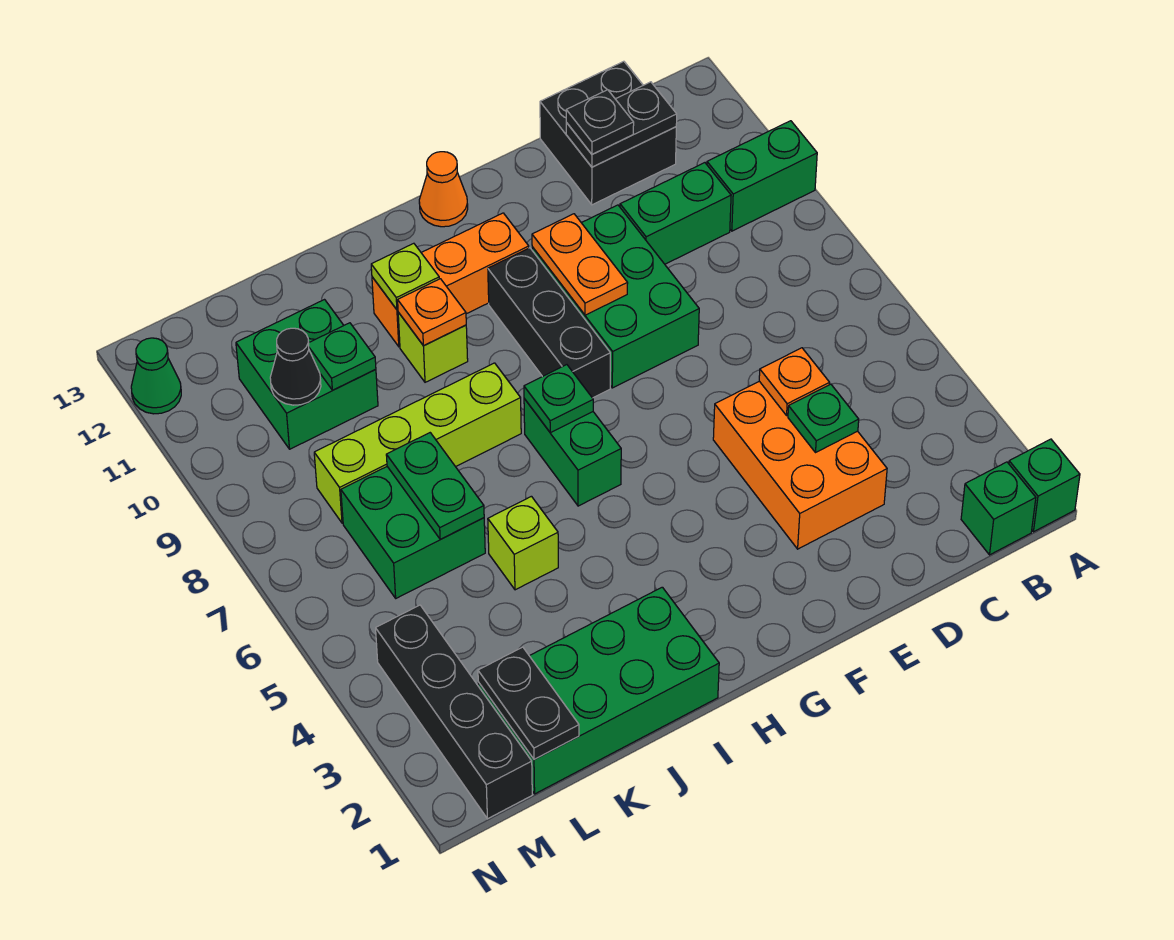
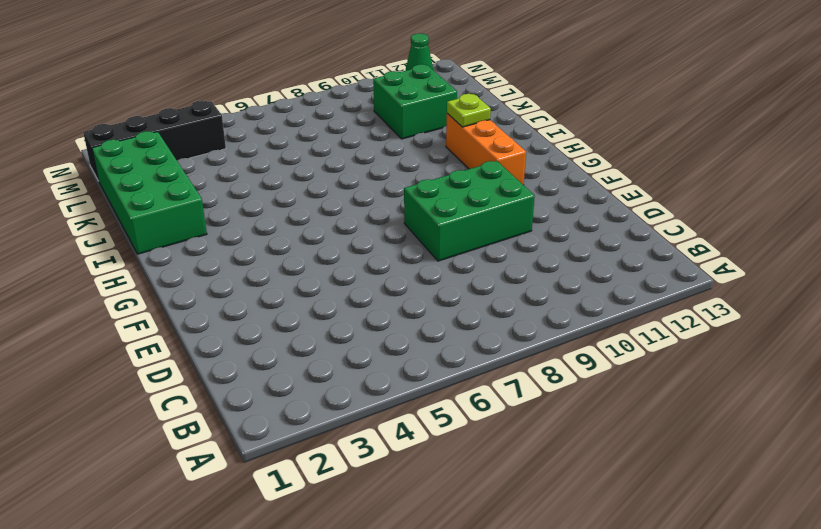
none -> green brick A1 level 1
none -> green brick A10:B10 level 1
none -> green brick B1 level 1
none -> green brick C10:D10 level 1

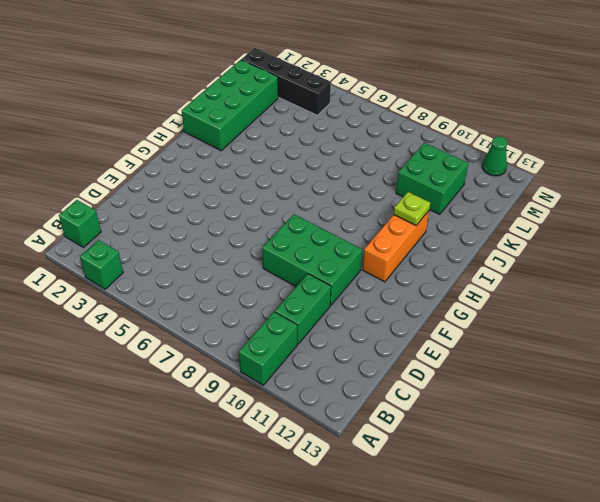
green brick A3 level 1 -> green brick A1 level 1
none -> black brick C12:D13 level 1
none -> orange brick D3:E5 level 1
none -> black brick G8:G10 level 1
none -> orange cone G13 level 1

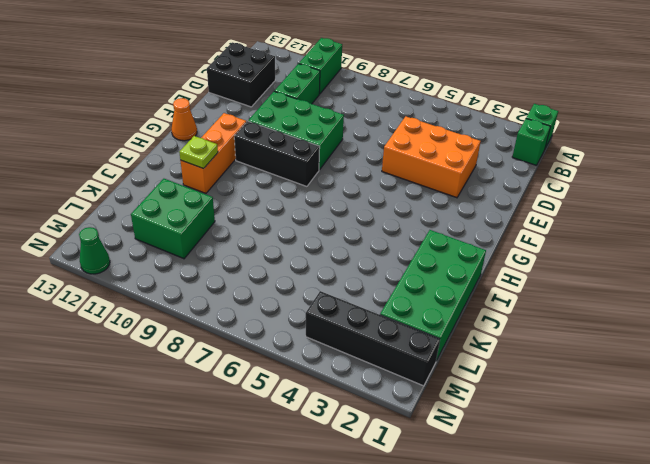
none -> green brick H6:H7 level 1
none -> lime brick I8:L8 level 1
none -> lime brick I10 level 1
none -> lime brick J5 level 1

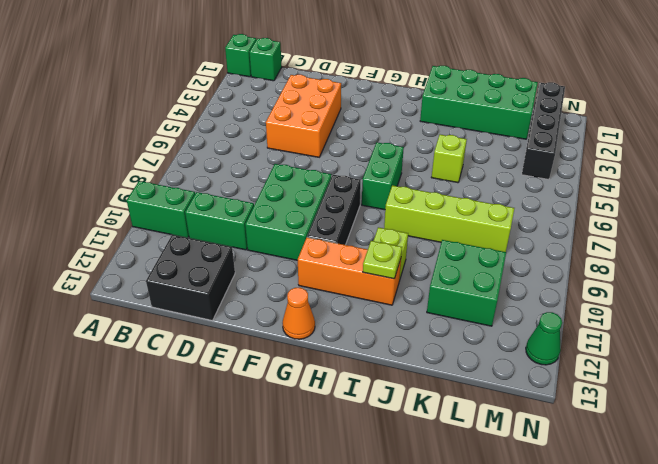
none -> green brick K6:L7 level 1
none -> black plate C12:D12 level 2
none -> green plate D4 level 2
none -> orange plate D5 level 2

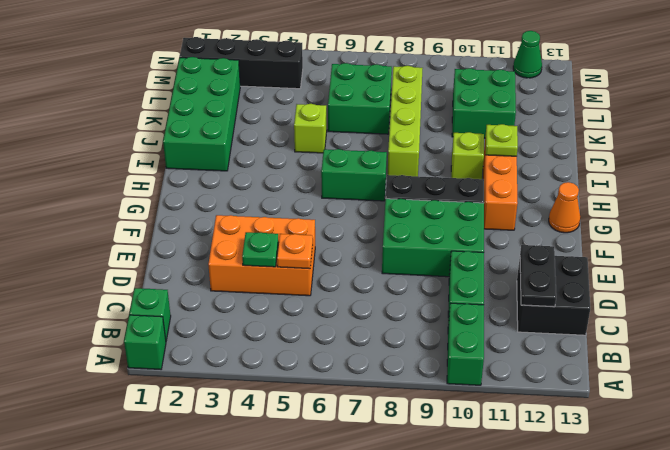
none -> orange plate F9:F10 level 2
none -> green plate H7 level 2
none -> orange plate I10 level 2
none -> green plate K6:K7 level 2

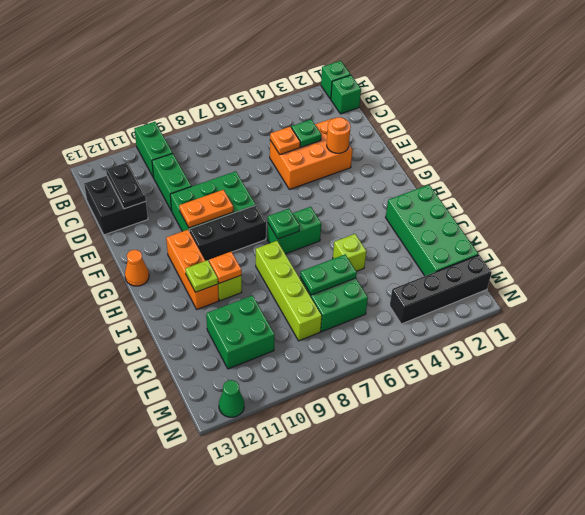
orange round brick E3 level 2 -> none
none -> green plate K10 level 2
none -> black plate L1:L2 level 2
none -> black cone L10 level 2
none -> black plate D12 level 3

